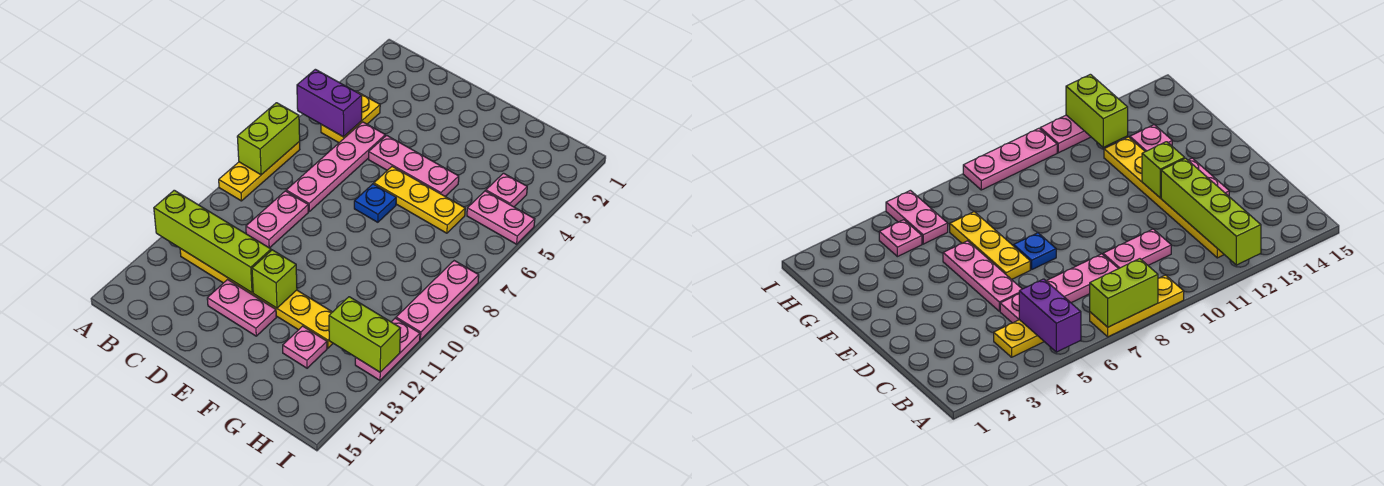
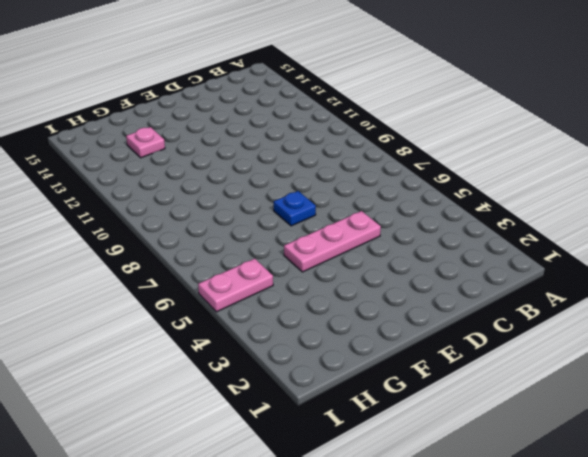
none -> yellow plate A7:A9 level 1
none -> yellow plate B4:B5 level 1
none -> yellow plate B12:G12 level 1

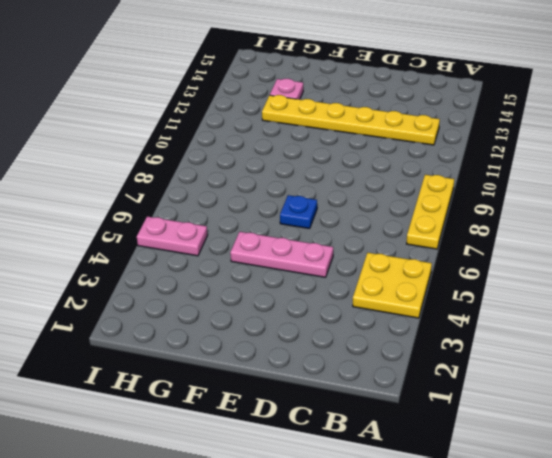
yellow plate A4:B5 level 1 -> yellow plate B4:B5 level 1
none -> pink plate C5:C8 level 1
none -> pink plate C9:C10 level 1
none -> pink plate D13:E13 level 1

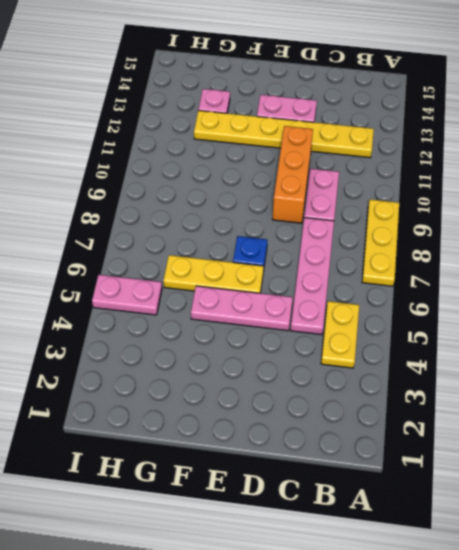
orange brick D9:D11 level 1 -> none
none -> pink plate H4 level 1
none -> pink plate I8:I10 level 1
none -> pink plate I11:I12 level 1

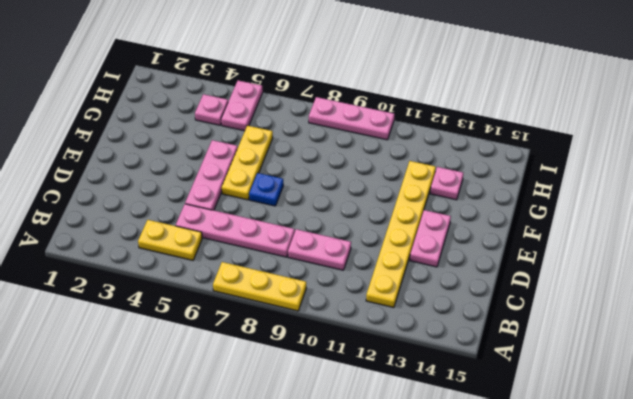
none -> pink plate I11:I12 level 1
none -> purple brick A5:B5 level 2
none -> lime brick A7:A8 level 2

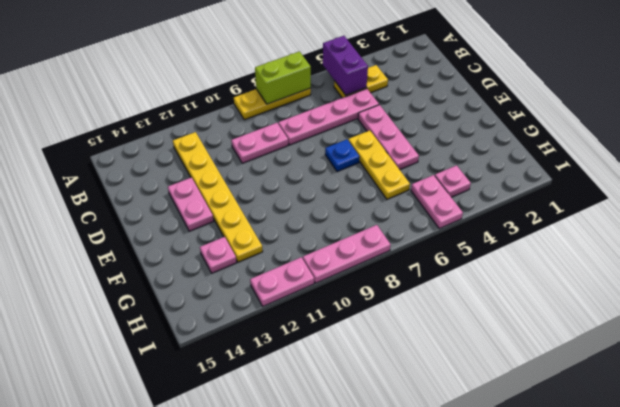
none -> lime brick A12:D12 level 2
none -> lime brick E12 level 2
none -> lime brick H12:I12 level 2

